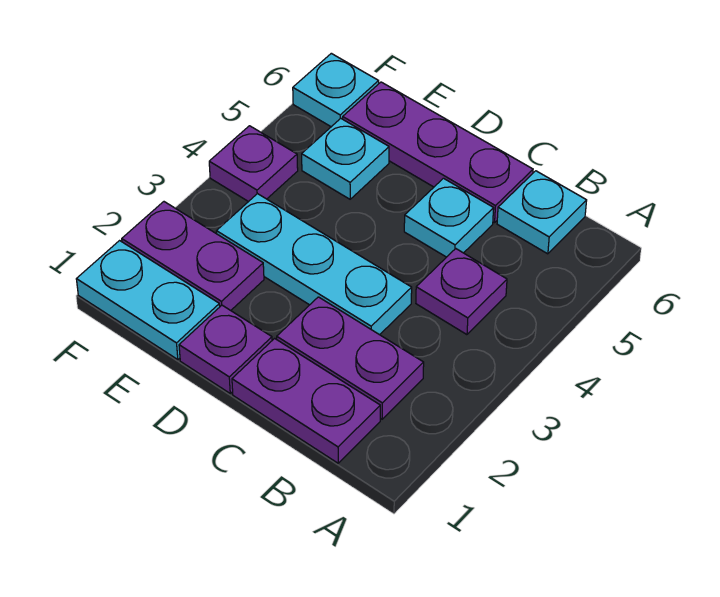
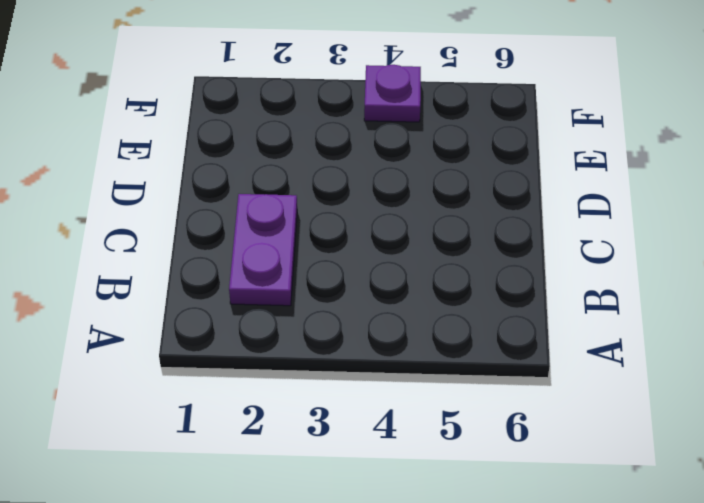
none -> purple plate B1:C1 level 1
none -> purple plate B4 level 1
none -> cyan plate B6 level 1

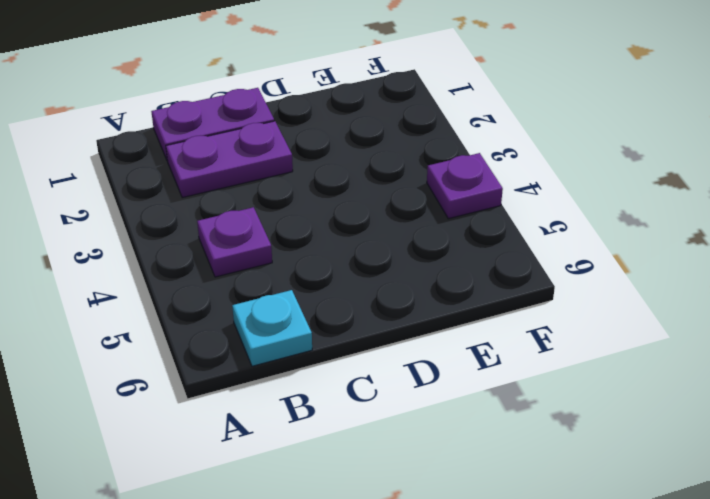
none -> cyan plate C3:E3 level 1
none -> cyan plate C5 level 1
none -> purple plate C6:E6 level 1

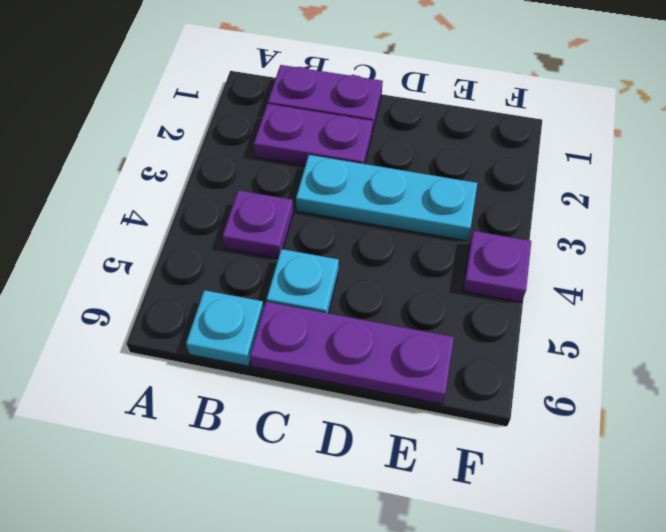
none -> purple plate D1 level 1
none -> cyan plate E1:F1 level 1
none -> purple plate E2:F2 level 1

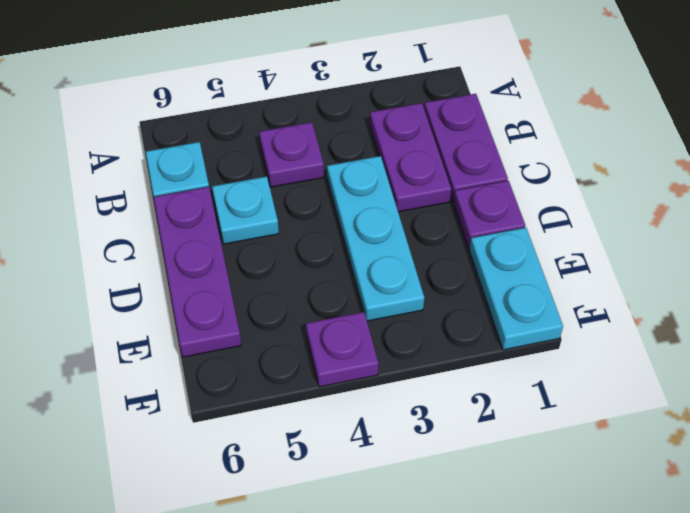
none -> purple plate E2:F2 level 1
none -> cyan plate E5 level 1
none -> cyan plate F6 level 1

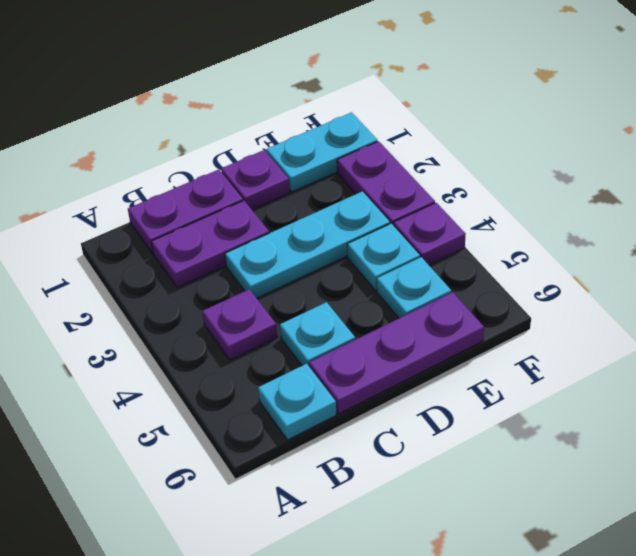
cyan plate E4 level 1 -> cyan plate F6 level 1
purple plate F2:F3 level 1 -> purple plate E2:F2 level 1

